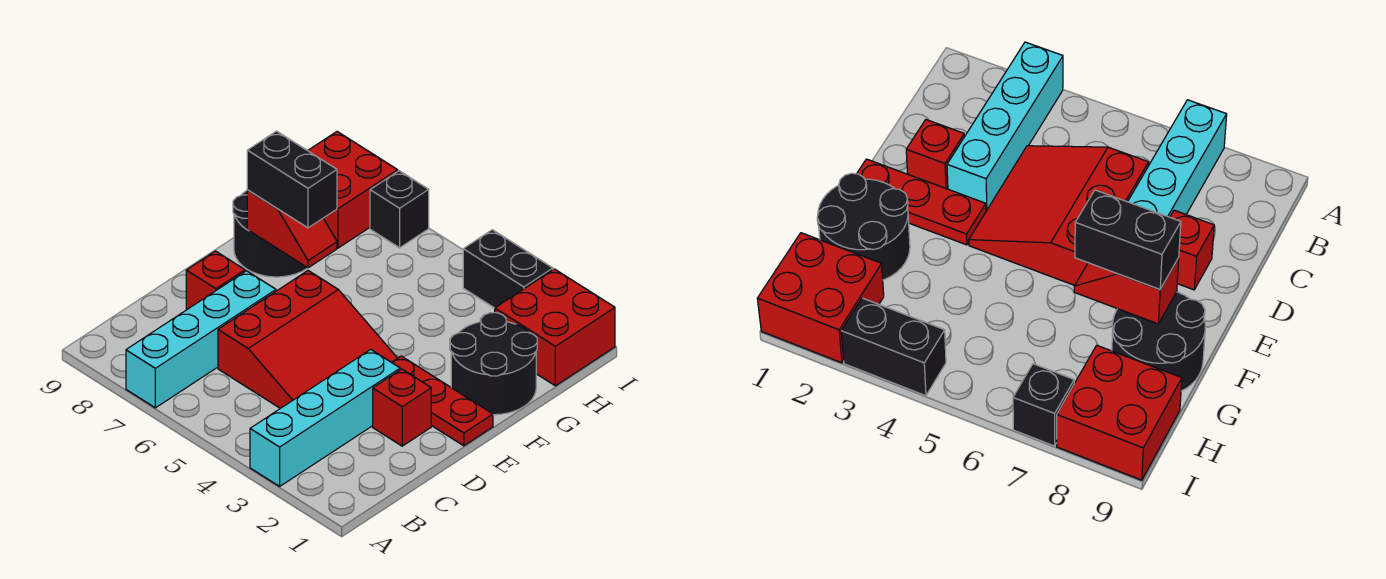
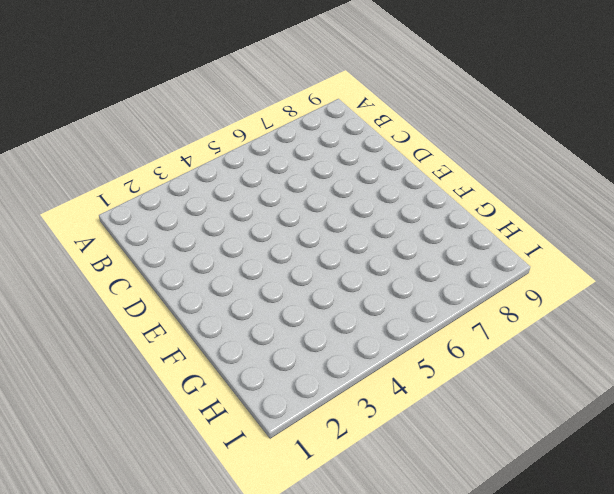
none -> cyan brick A3:D3 level 1
none -> cyan brick A7:D7 level 1
none -> red slope C4:E6 level 1 top 6

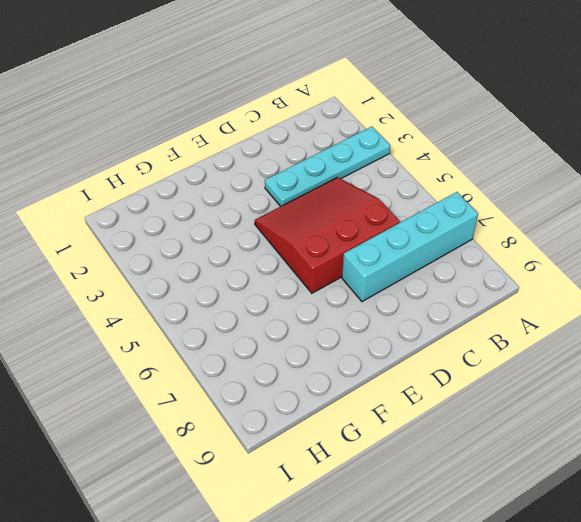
cyan plate A3:D3 level 1 -> cyan brick A3:D3 level 1
none -> red brick D2 level 1
none -> red brick D8 level 1
none -> red plate E1:E3 level 1

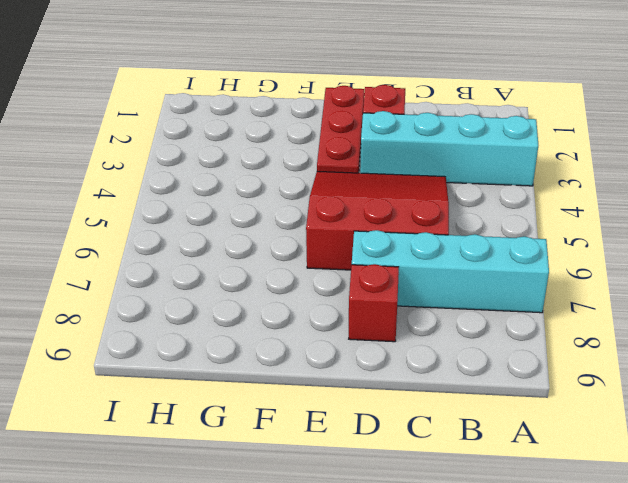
none -> black round brick F1:G2 level 1
none -> black round brick F8:G9 level 1
none -> red brick H1:I2 level 1

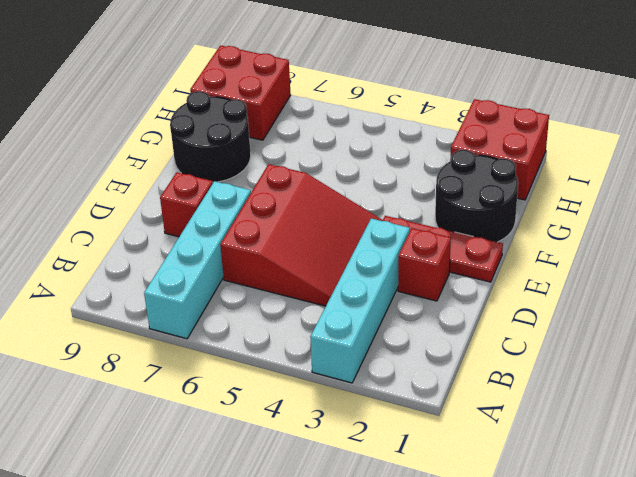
none -> black brick I3:I4 level 1
none -> black brick I7 level 1
none -> red slope F7:F8 level 2 top 8

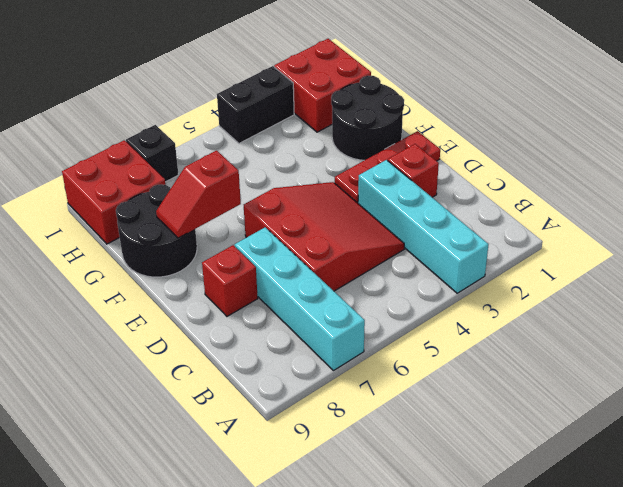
red slope F7:F8 level 2 top 7 -> red slope F7:F8 level 2 top 8
none -> black brick F7:F8 level 3

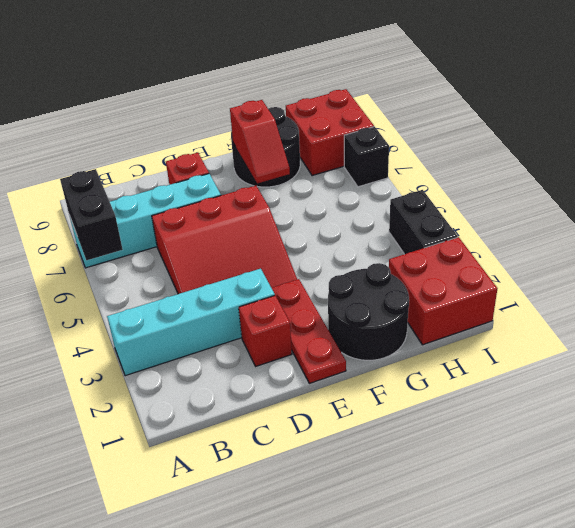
black brick A6:A7 level 2 -> black brick F7:F8 level 3

